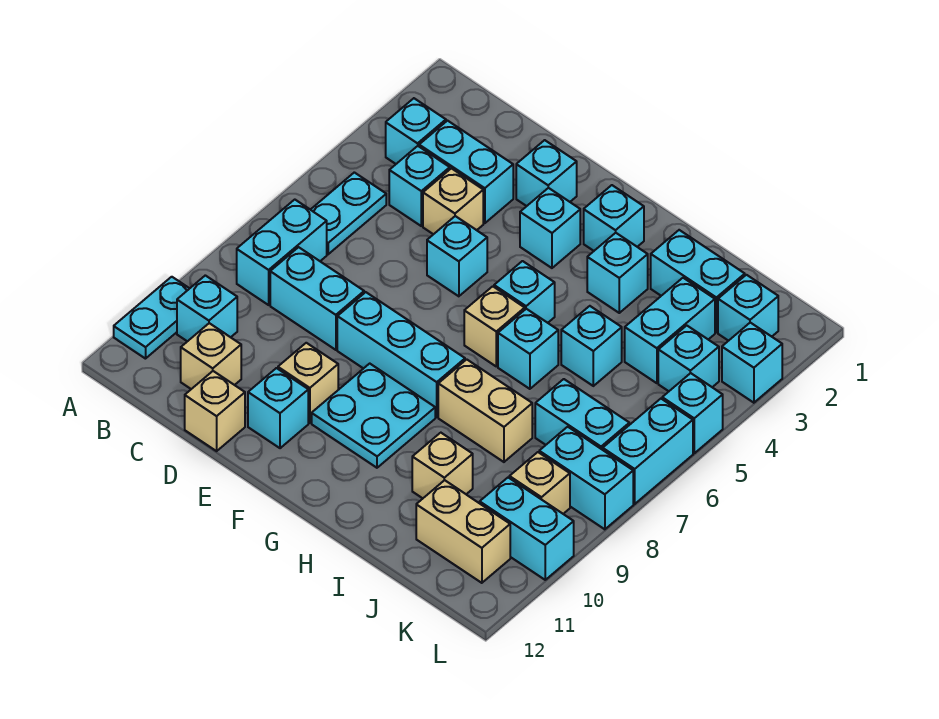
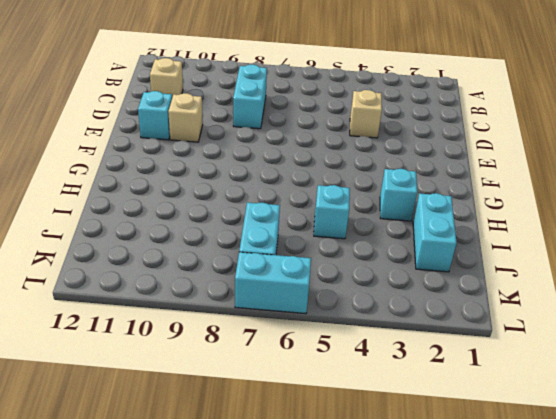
none -> cyan plate A10:A11 level 1
none -> cyan brick B3 level 1
none -> cyan plate B5:B6 level 1
none -> cyan brick B7:B8 level 1

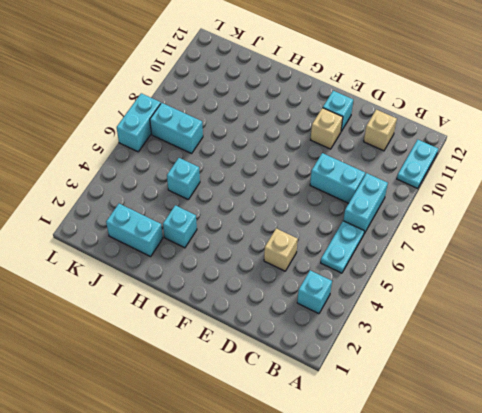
none -> cyan brick B10 level 1
none -> cyan brick C3:D3 level 1
none -> cyan brick C4 level 1
none -> tan brick D12 level 1

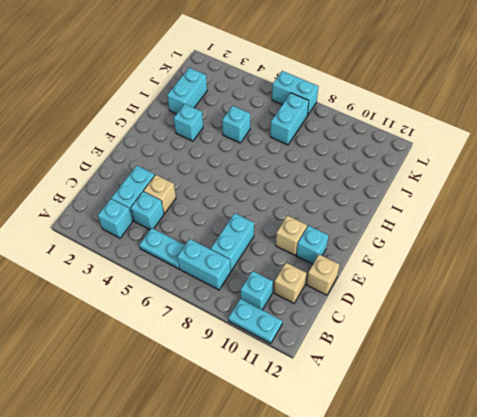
none -> cyan brick E2 level 1
none -> cyan brick E5 level 1
none -> cyan brick E8:G8 level 1
none -> cyan brick F3 level 1

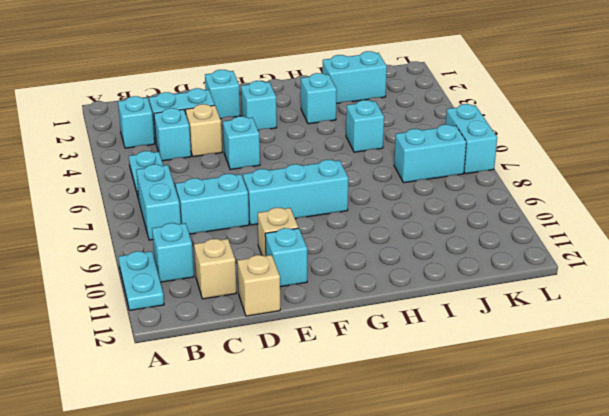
none -> cyan plate F9:G10 level 1
none -> cyan brick G2 level 1
none -> cyan brick G5 level 1
none -> tan brick G6 level 1

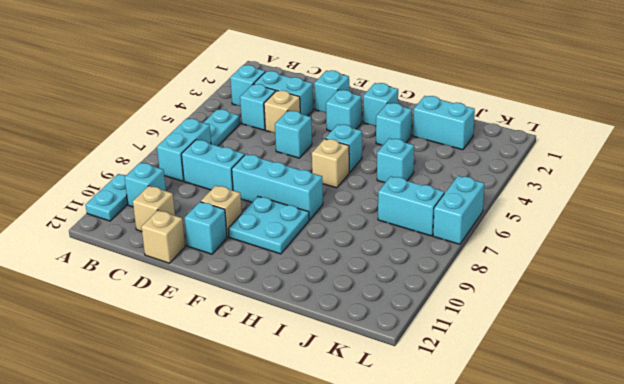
none -> cyan brick H6 level 1
none -> tan brick H8:I8 level 1
none -> tan brick I10 level 1
none -> cyan brick J3:J4 level 1

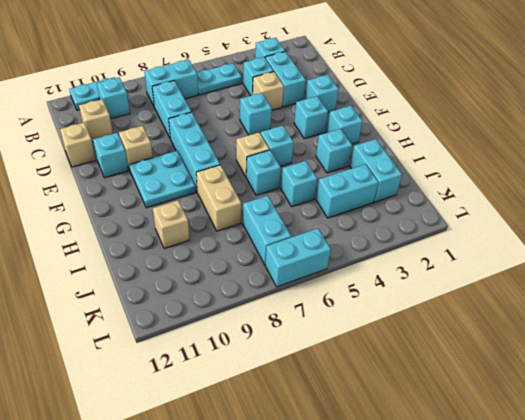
none -> tan brick J11:K11 level 1
none -> cyan brick K2 level 1
none -> cyan brick K4 level 1
none -> cyan brick K8:L8 level 1

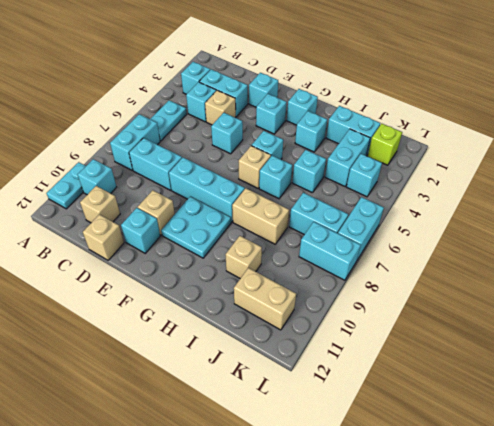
lime brick K2 level 1 -> cyan brick K2 level 1
none -> tan brick K9 level 1
none -> cyan brick K10:L10 level 1
none -> cyan brick L3 level 1
none -> cyan brick L5 level 1

